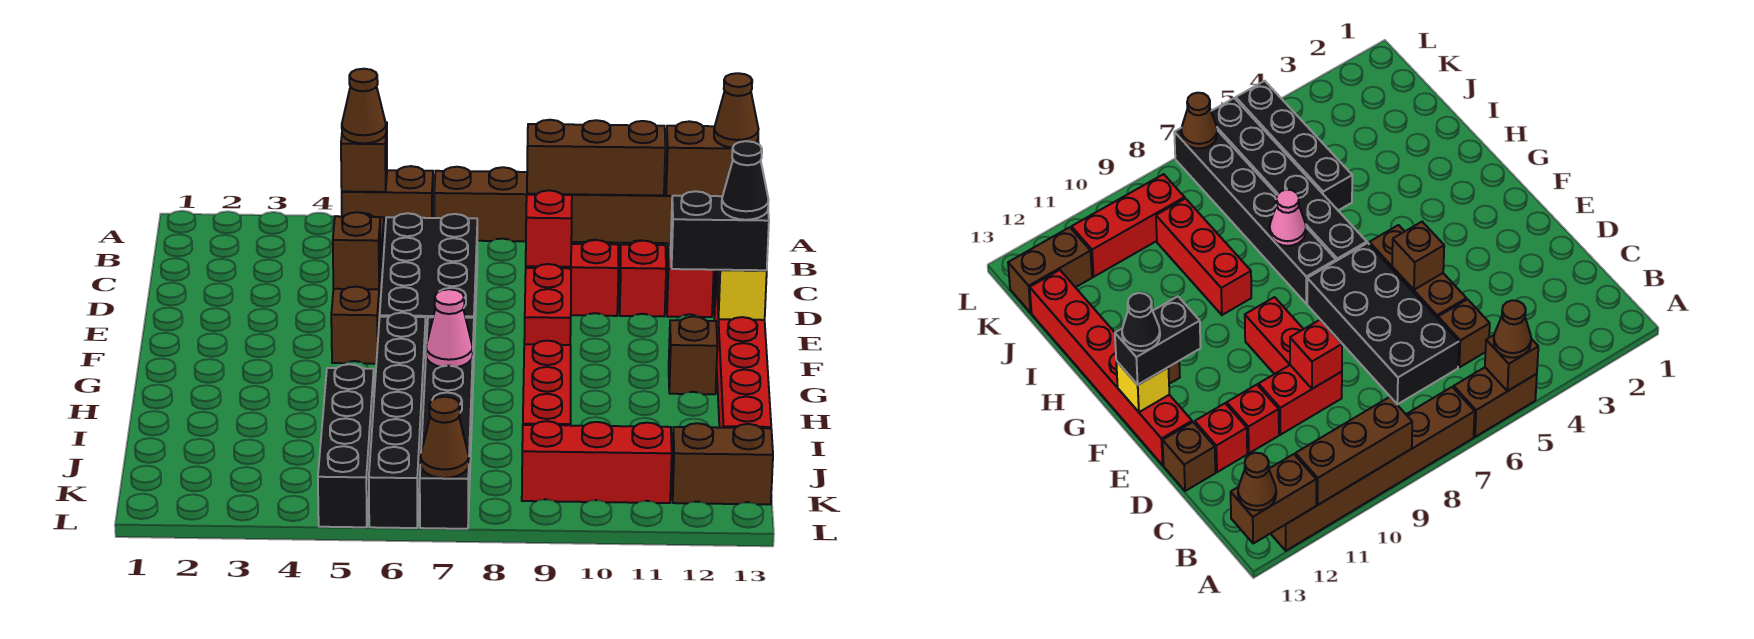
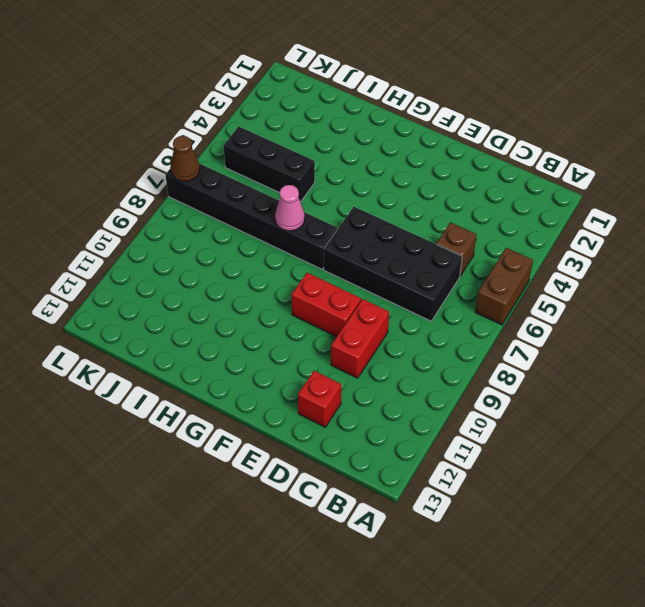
black brick I5:K5 level 1 -> black brick I5:L5 level 1
none -> brown brick A7:A12 level 1
none -> brown brick D5:F5 level 1
none -> red brick D11 level 1
none -> brown brick D13 level 1

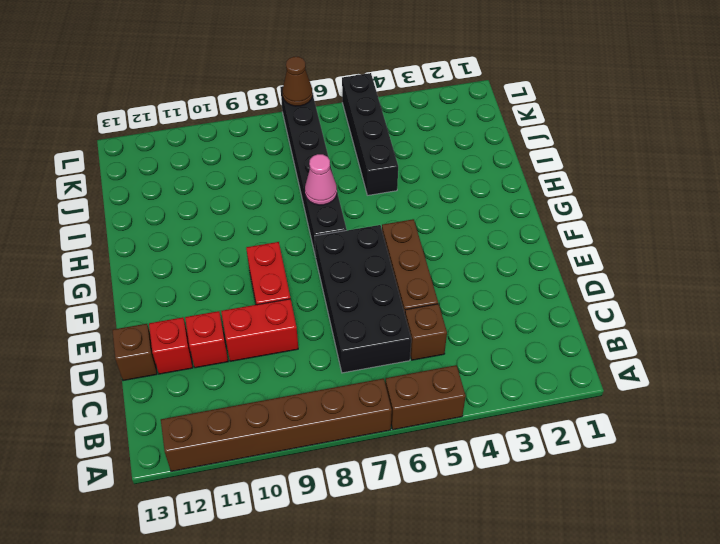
none -> red brick E13:J13 level 1
none -> black brick G6:L6 level 1
none -> brown brick G12 level 1
none -> red brick H9:J9 level 1

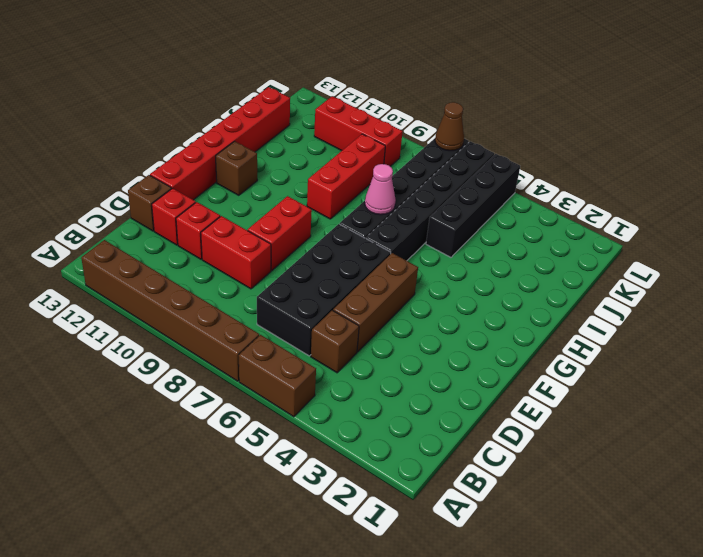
none -> brown brick K12:K13 level 1
none -> brown brick A5 level 2
none -> brown brick A9:A11 level 2
none -> brown brick A12:A13 level 2

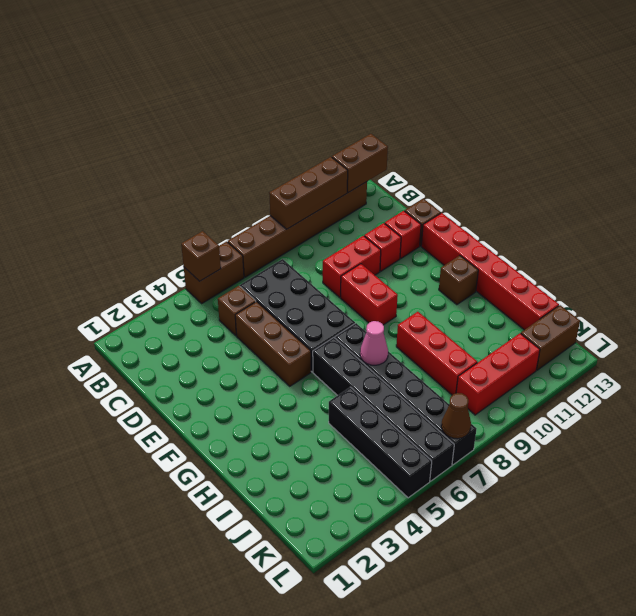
none -> red brick D9 level 2
none -> brown brick E5 level 2
none -> yellow brick F13 level 2
none -> brown cone A5 level 3

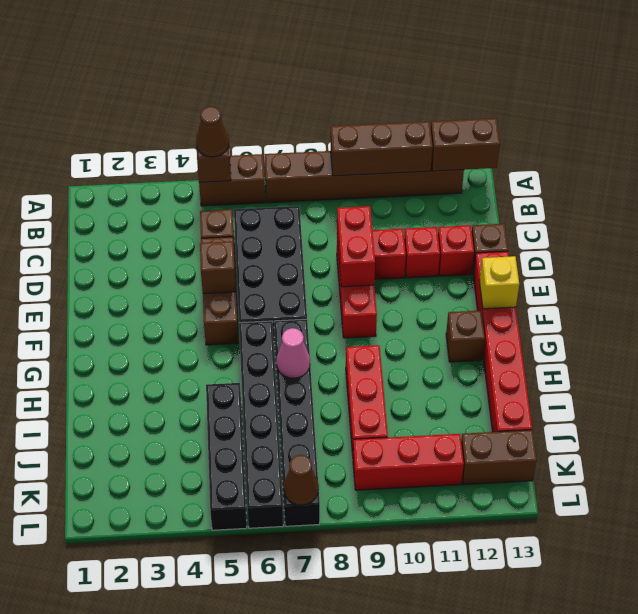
red brick D9:E9 level 2 -> red brick D9 level 2
none -> brown cone A13 level 3
none -> black brick F12:F13 level 3
none -> black cone F13 level 4

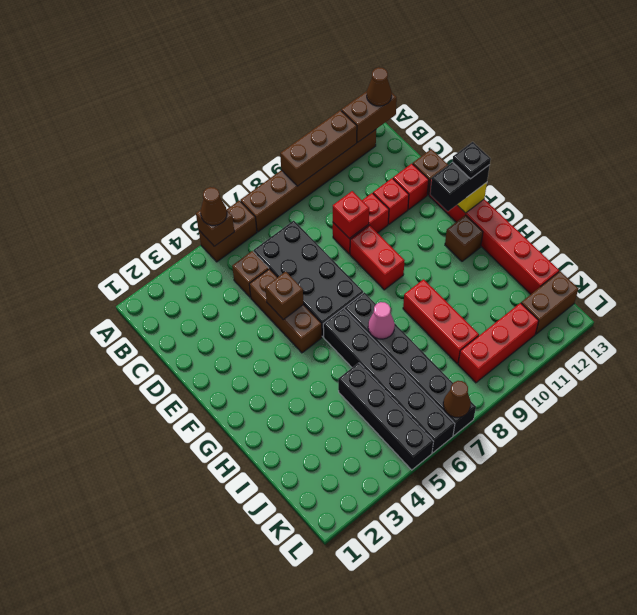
black plate F13 level 4 -> black cone F13 level 4

